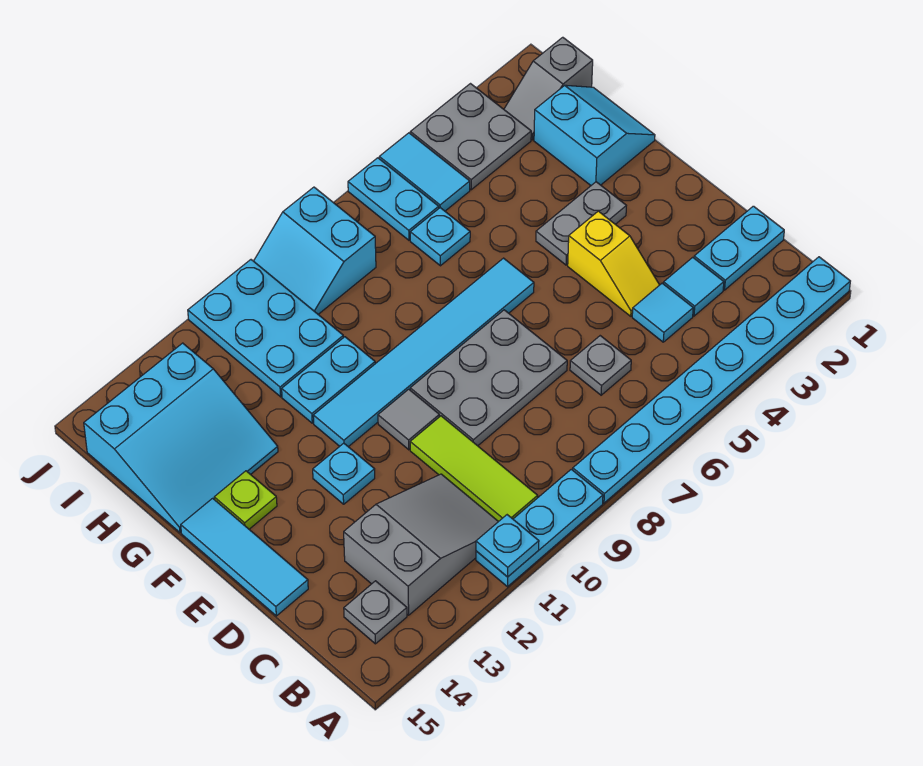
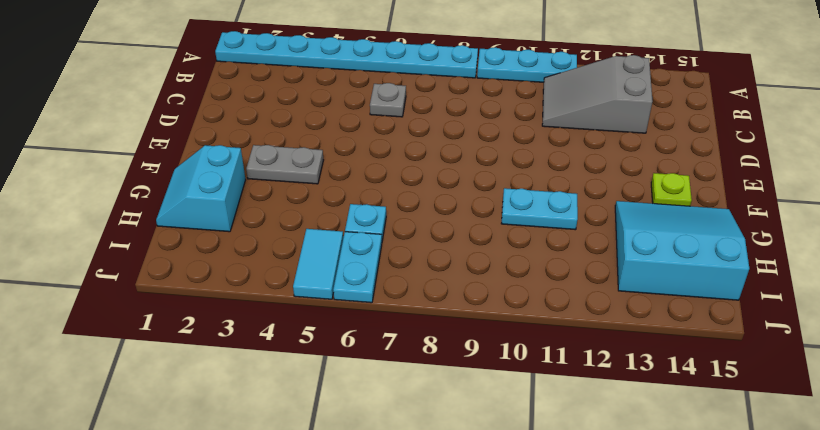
none -> lime tile B10:D10 level 1
none -> grey plate B14 level 1
none -> cyan plate C1:C2 level 1

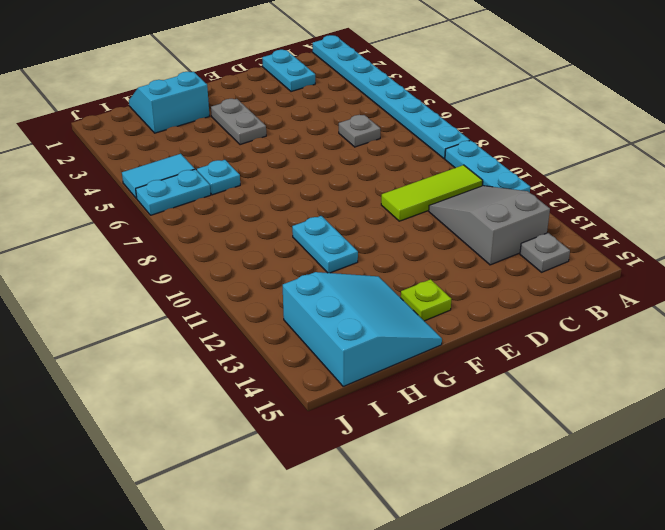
none -> cyan tile C3 level 1
none -> cyan tile C4 level 1
none -> yellow slope D4:E4 level 1 top E

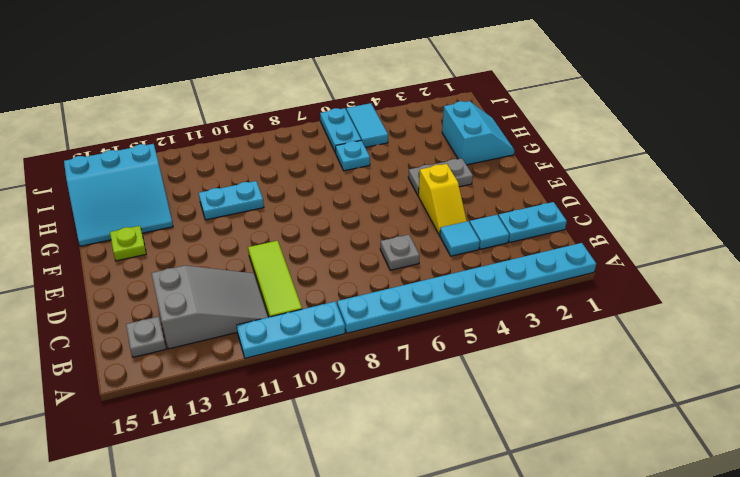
none -> grey plate D7:E9 level 1
none -> cyan tile D15:F15 level 1
none -> grey tile E10 level 1

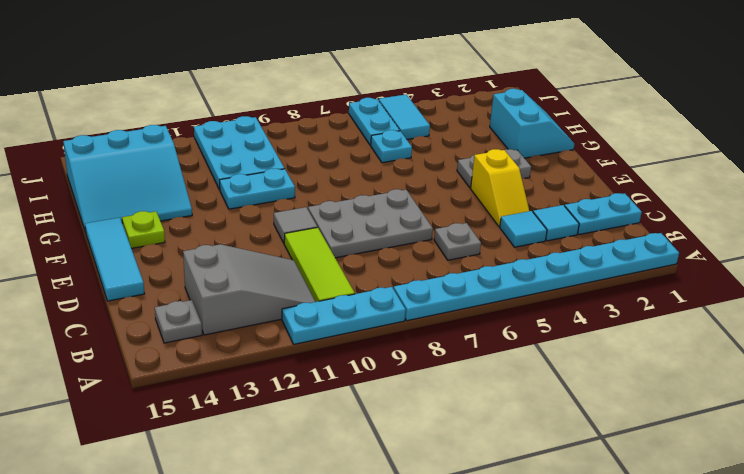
none -> cyan plate E12 level 1
none -> cyan tile F6:F11 level 1
none -> grey slope I1:I2 level 1 top 1

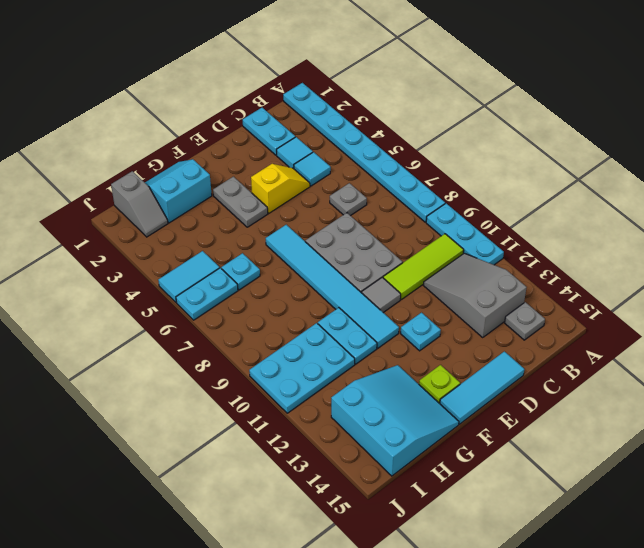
none -> grey plate I3:J4 level 1
none -> cyan slope I8:J9 level 1 top 8
none -> cyan plate A11 level 2

